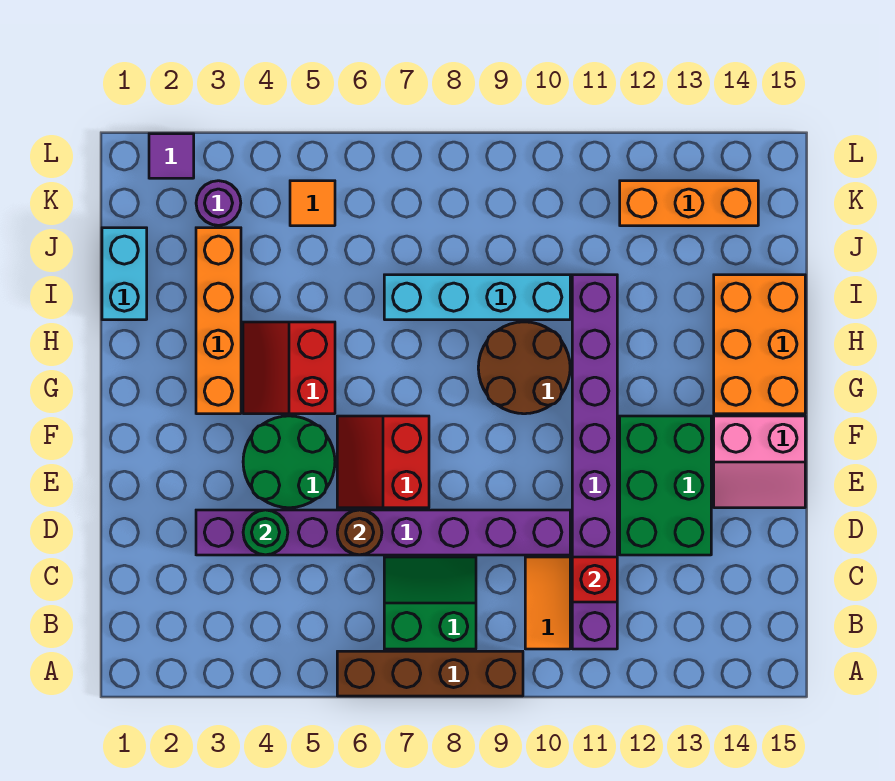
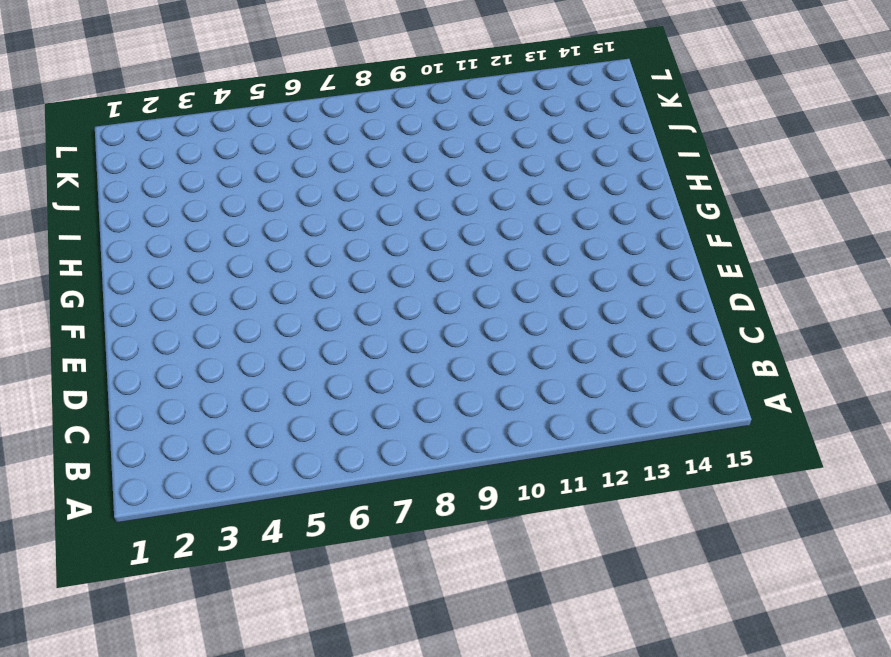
none -> brown brick A6:A9 level 1
none -> green slope B7:C8 level 1 top B
none -> orange tile B10:C10 level 1

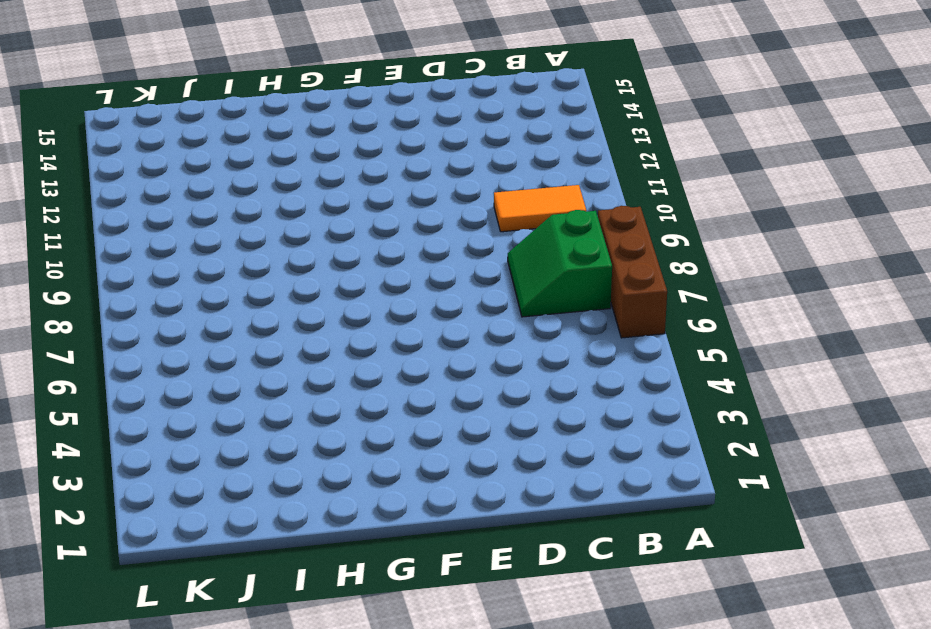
brown brick A6:A8 level 1 -> brown brick A6:A9 level 1
none -> purple brick B11:I11 level 1
none -> purple brick D3:D10 level 1
none -> green brick D12:F13 level 1

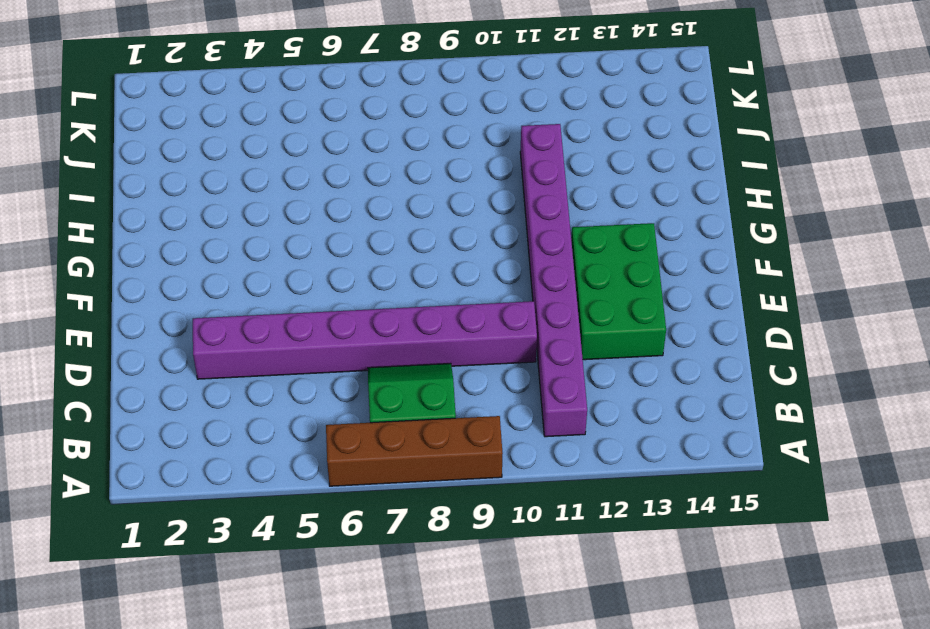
none -> orange tile B10:C10 level 1
none -> green round brick E4:F5 level 1
none -> red slope E6:F7 level 1 top 7

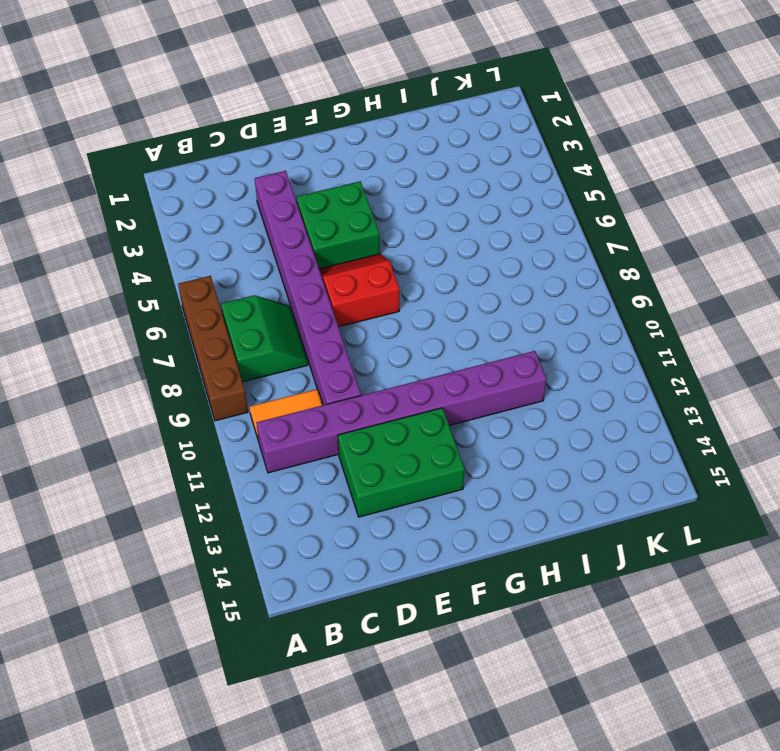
green brick E4:F5 level 1 -> green round brick E4:F5 level 1
none -> pink slope E14:F15 level 1 top F
none -> orange brick G3:J3 level 1
none -> red slope G4:H5 level 1 top 5

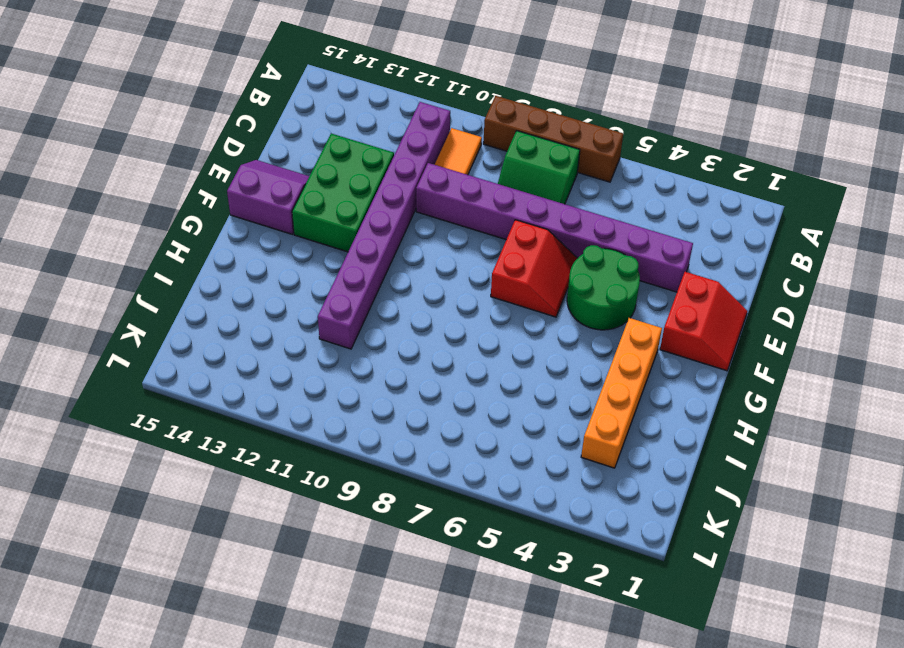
red slope E1:F2 level 1 top 2 -> red slope G4:H5 level 1 top 5
purple slope E14:F15 level 1 top F -> pink slope E14:F15 level 1 top F
none -> brown round brick G9:H10 level 1
none -> orange brick G14:I15 level 1
none -> cyan brick I1:J1 level 1

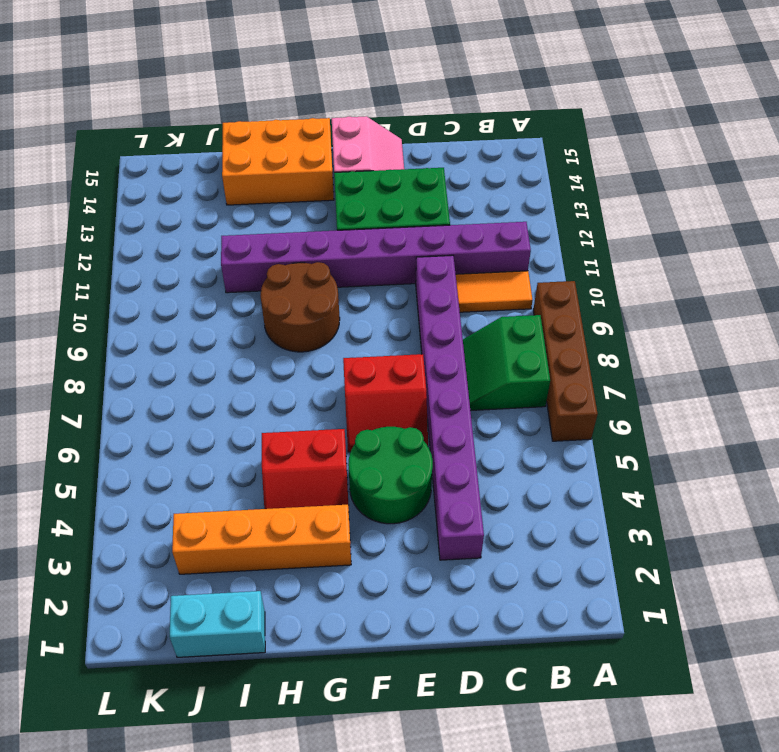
none -> cyan brick I7:I10 level 1
none -> purple round brick K3 level 1
none -> orange tile K5 level 1

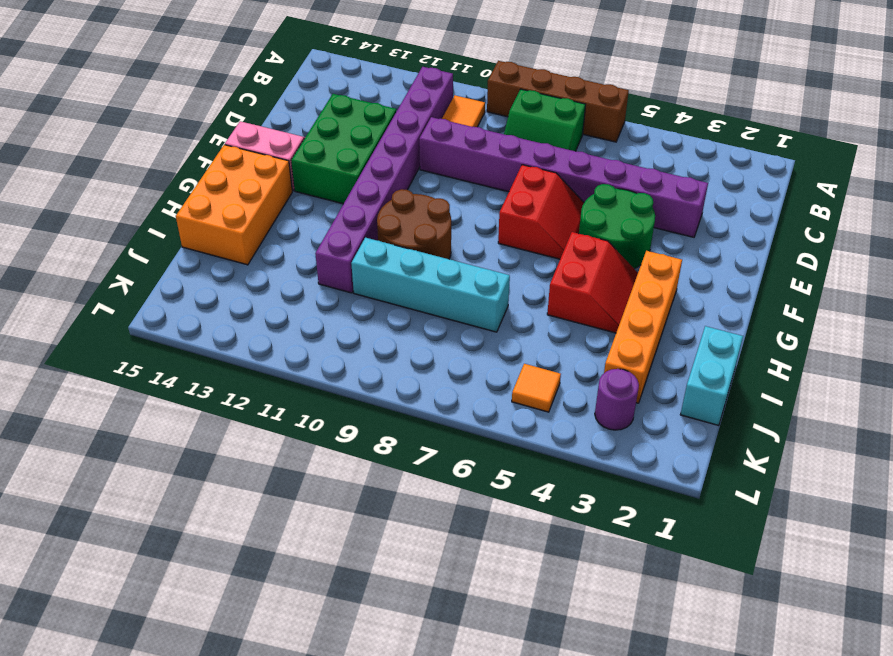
none -> orange brick K12:K14 level 1
none -> purple tile L2 level 1
none -> red brick C11 level 2

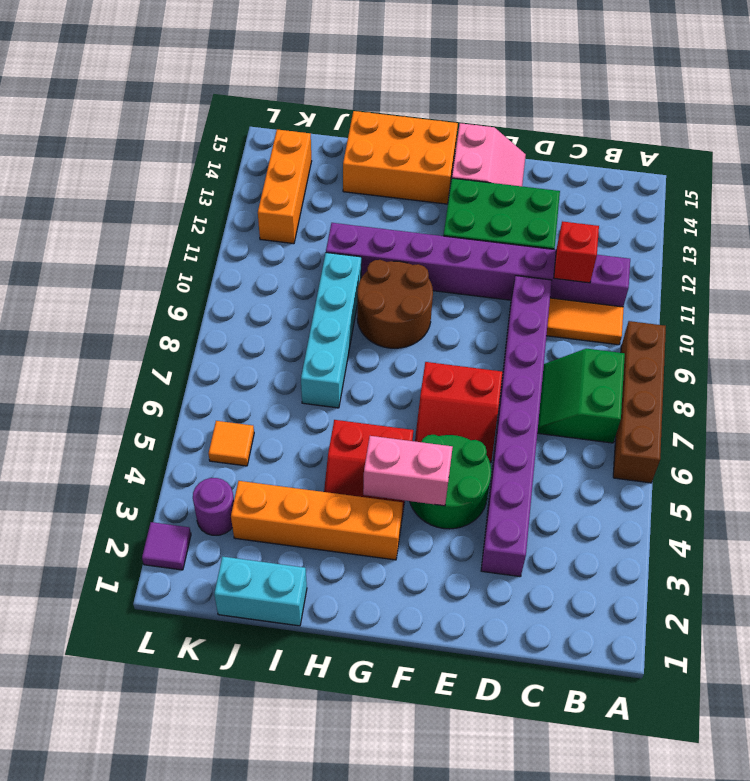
pink brick F4:G4 level 2 -> none
none -> green round brick D4 level 2
none -> brown round brick D6 level 2

